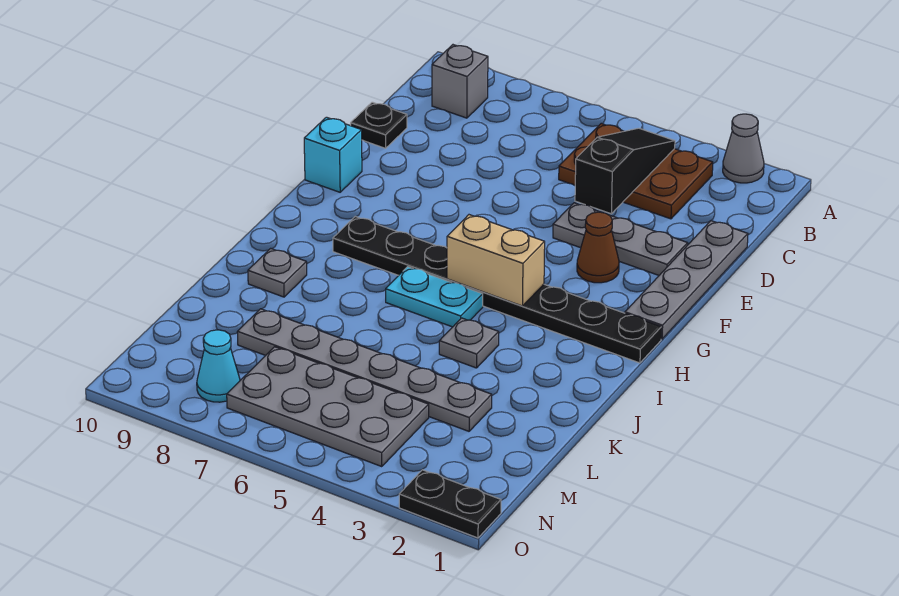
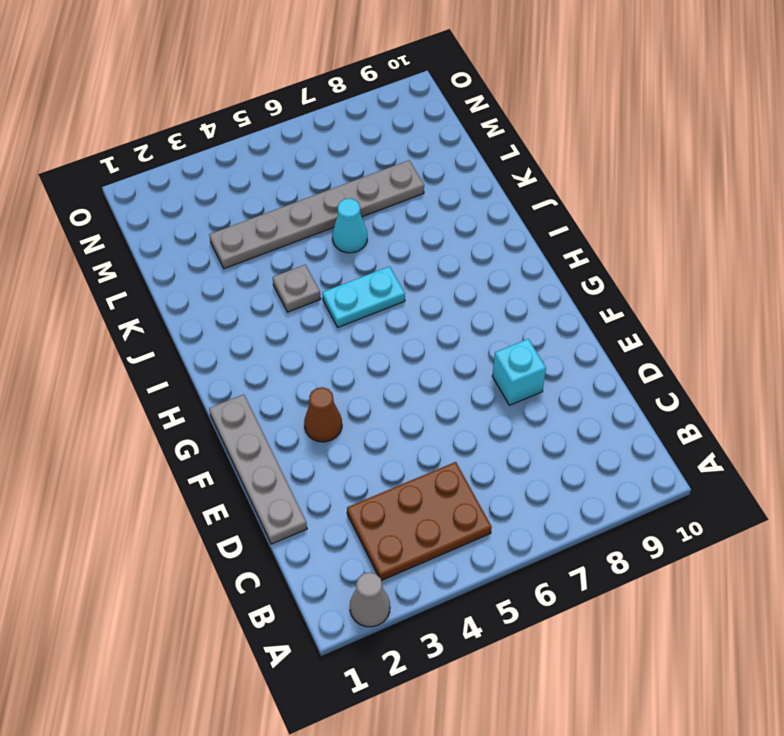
cyan brick E8 level 1 -> cyan brick F10 level 1
cyan cone K6 level 1 -> cyan cone N8 level 1
none -> grey brick B9 level 1
none -> black plate D10 level 1
none -> grey plate E2:E4 level 1

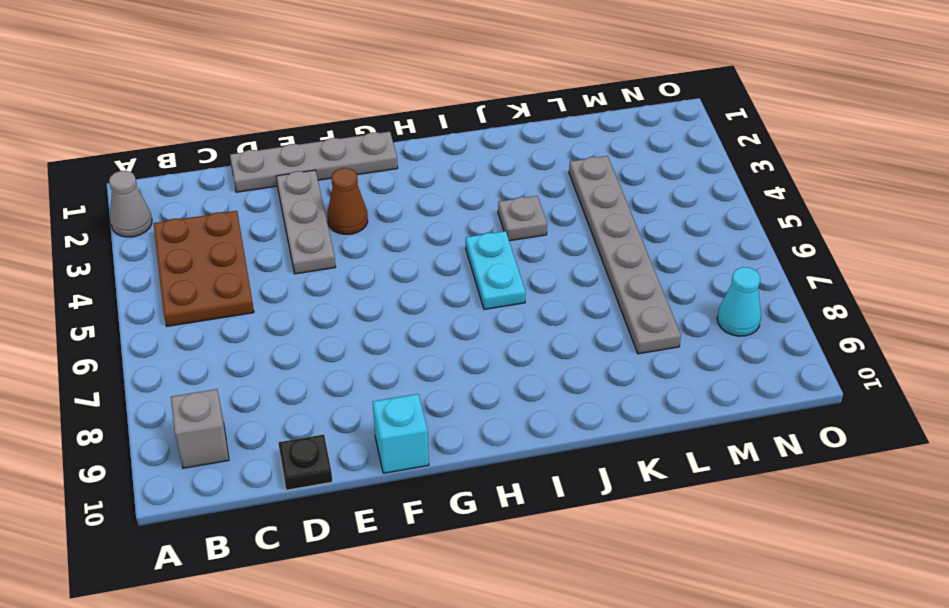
none -> black plate H1:H8 level 1
none -> grey plate J9 level 1
none -> grey plate M4:N7 level 1

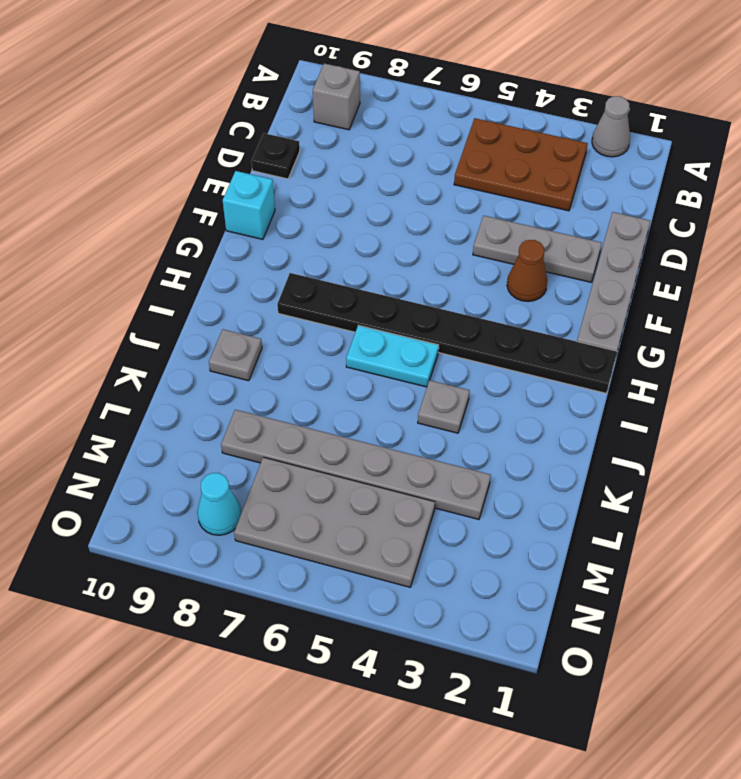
none -> black plate O1:O2 level 1
none -> black slope B4:D4 level 2 top D
none -> tan brick H4:H5 level 2

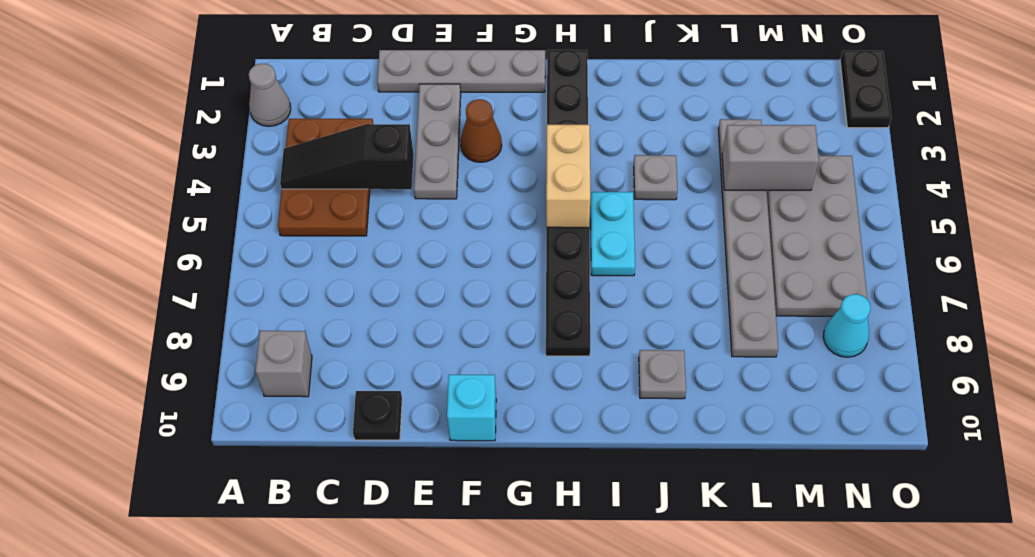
grey brick L4:M4 level 2 -> none

